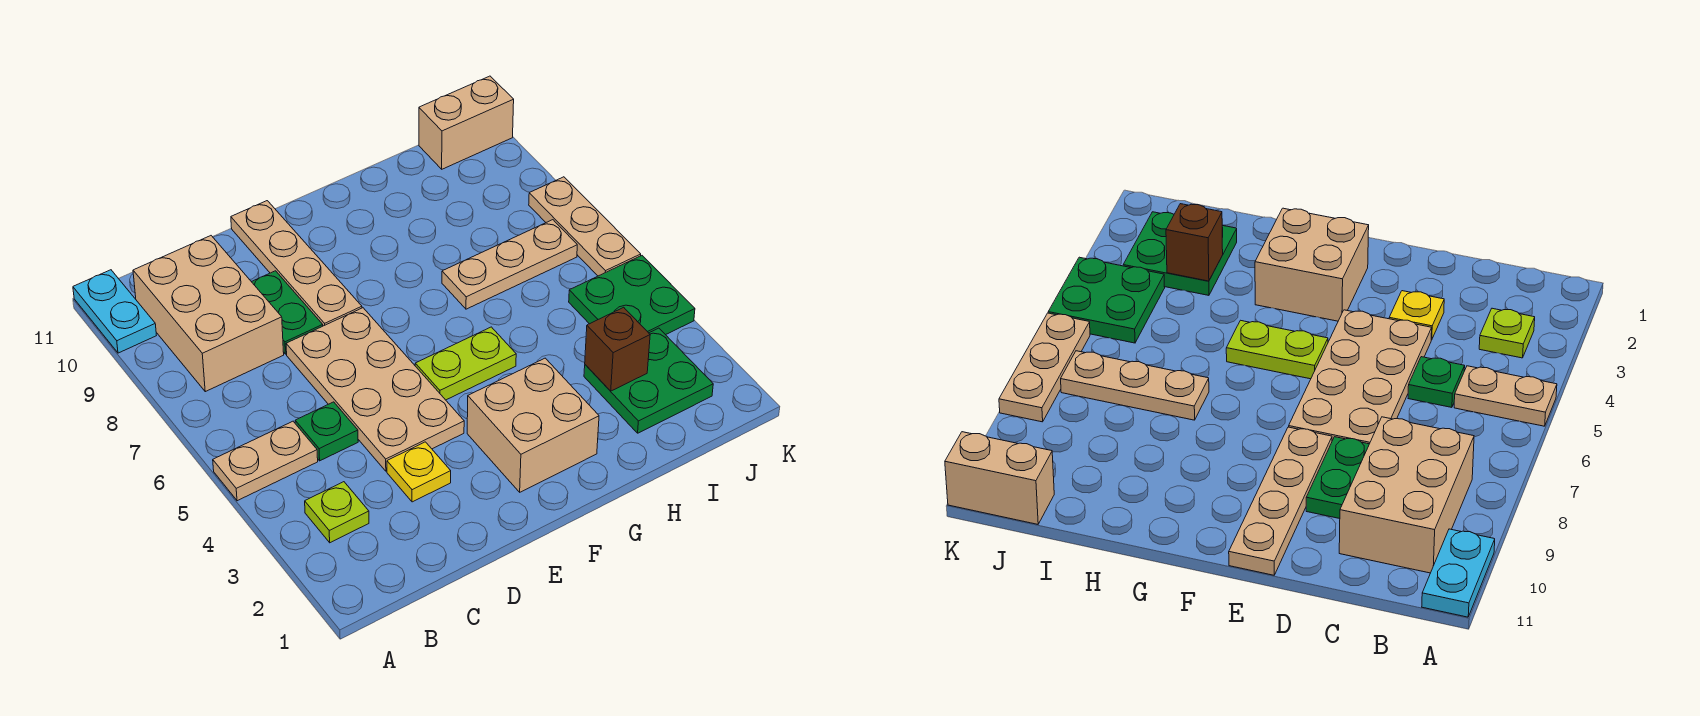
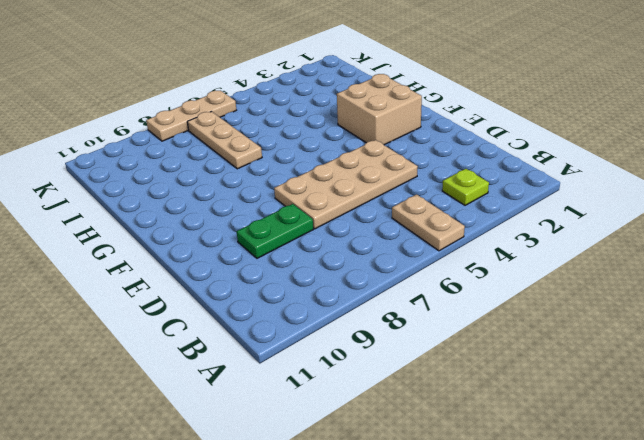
none -> cyan plate A10:A11 level 1
none -> tan brick B8:C10 level 1
none -> green plate C5 level 1

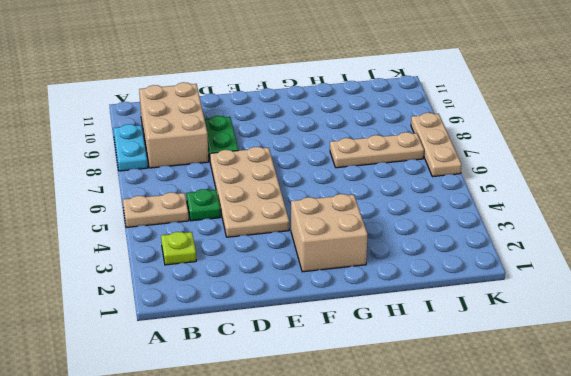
cyan plate A8:A9 level 1 -> cyan plate A10:A11 level 1
none -> yellow plate D3 level 1
none -> tan plate E8:E11 level 1
none -> lime plate F5:G5 level 1

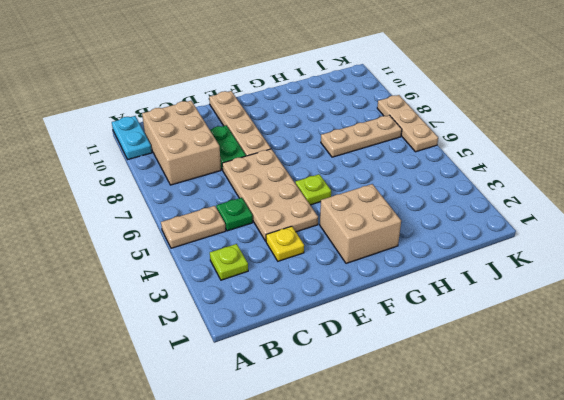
lime plate F5 level 1 -> lime plate F5:G5 level 1
none -> green plate I2:J3 level 1
none -> green plate J4:K5 level 1
none -> tan brick J11:K11 level 1

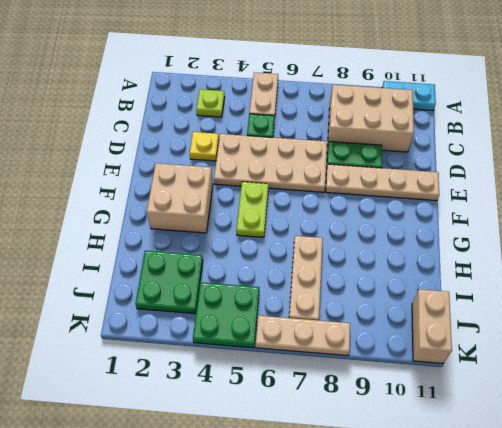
none -> brown brick I3 level 2

